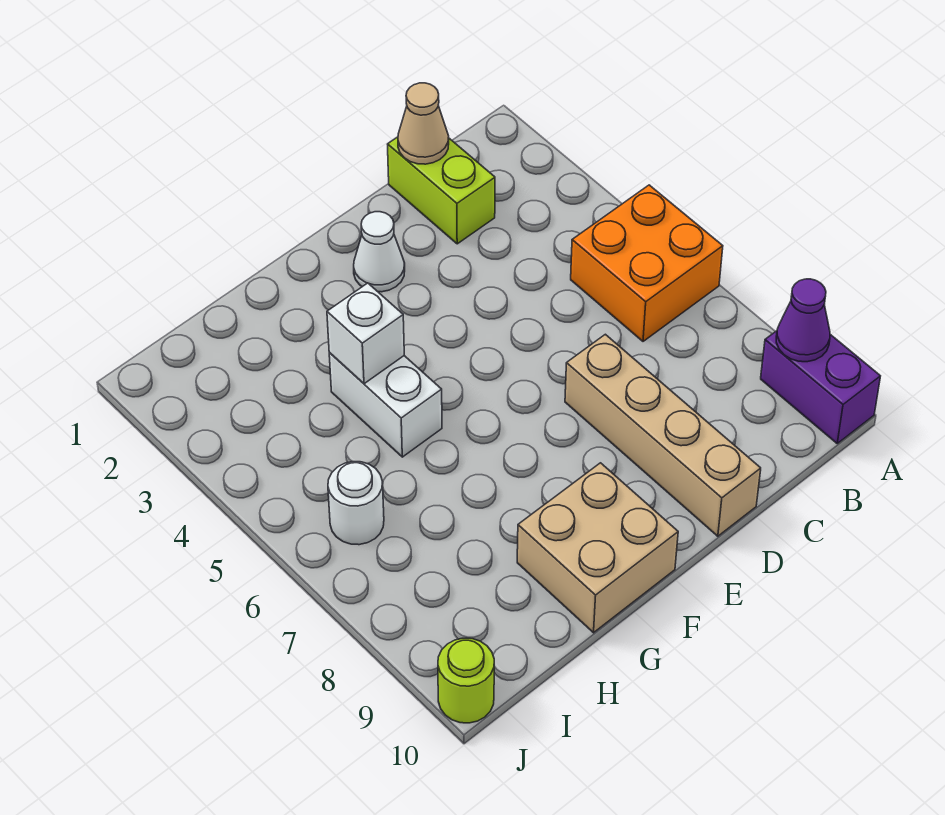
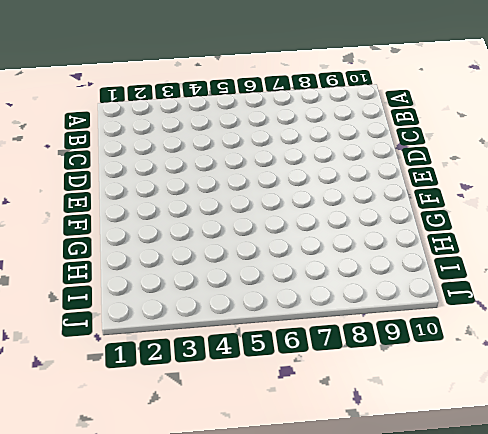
none -> orange brick A5:B6 level 1
none -> purple brick A9:A10 level 1
none -> lime brick C1:C2 level 1

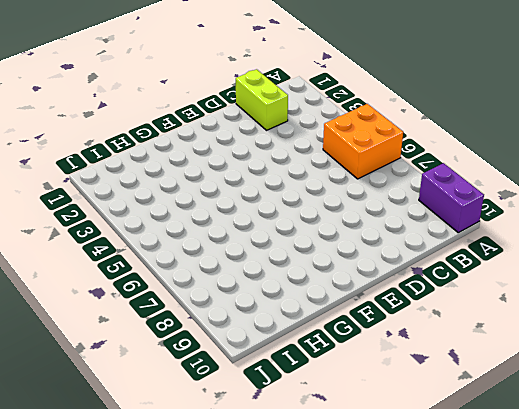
none -> tan brick D7:D10 level 1
none -> white cone E2 level 1
none -> tan brick F9:G10 level 1

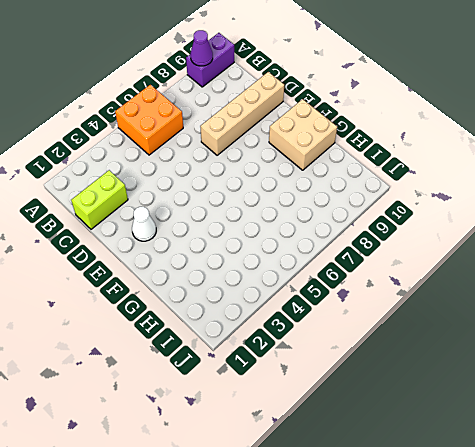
none -> white brick G4:G5 level 1
none -> white round brick I6 level 1
none -> lime round brick J10 level 1

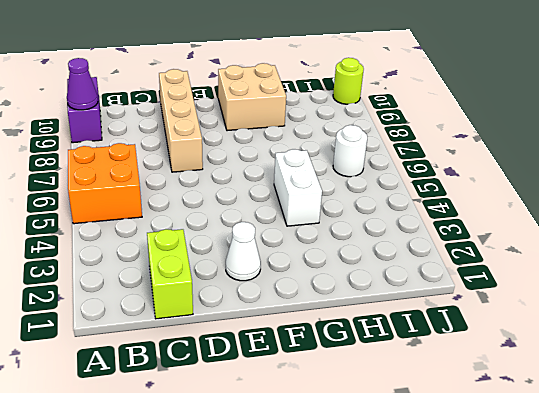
none -> tan cone C1 level 2
none -> white brick G4 level 2

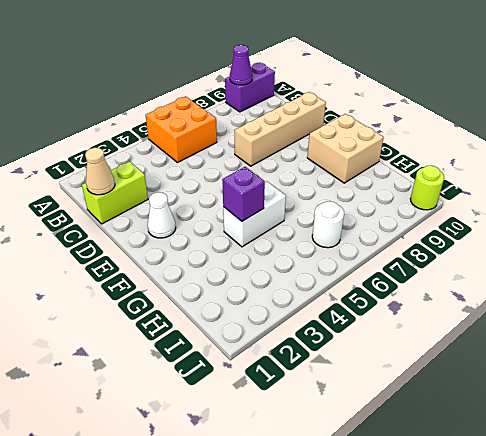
purple brick G4 level 2 -> white brick G4 level 2

